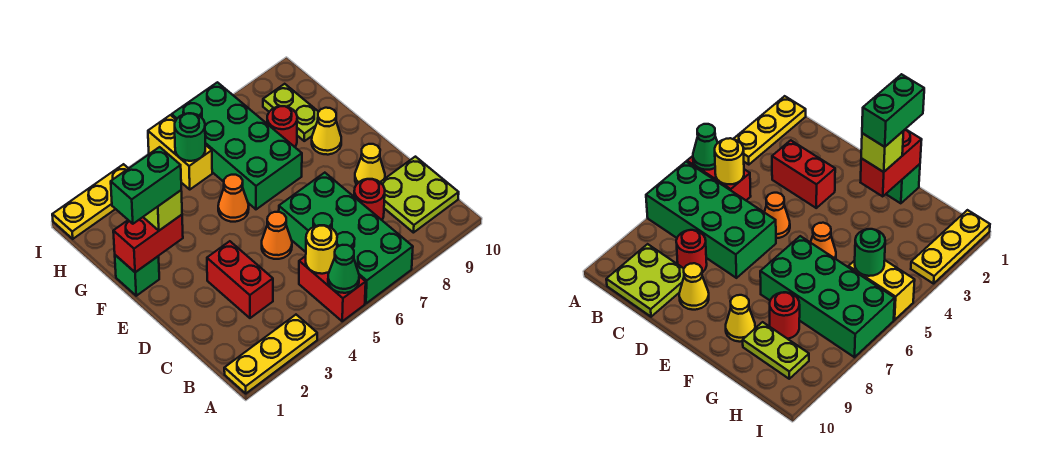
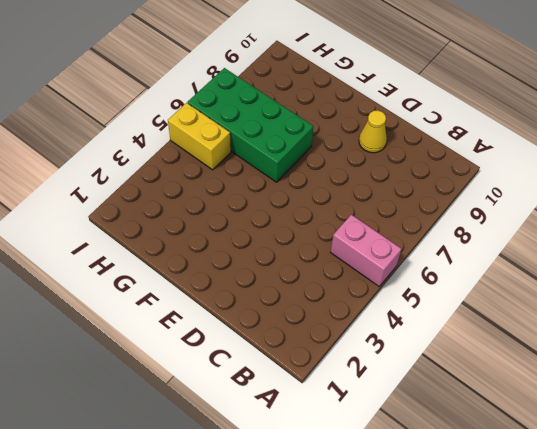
pink brick A5:B5 level 1 -> red brick A5:B5 level 1
none -> yellow plate A1:A3 level 1
none -> green brick A6:D7 level 1
none -> lime plate B9:C10 level 1

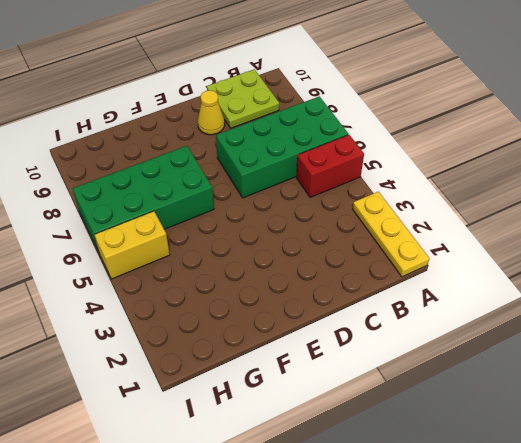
none -> red brick C3:D3 level 1
none -> red round brick C8 level 1
none -> orange cone D5 level 1

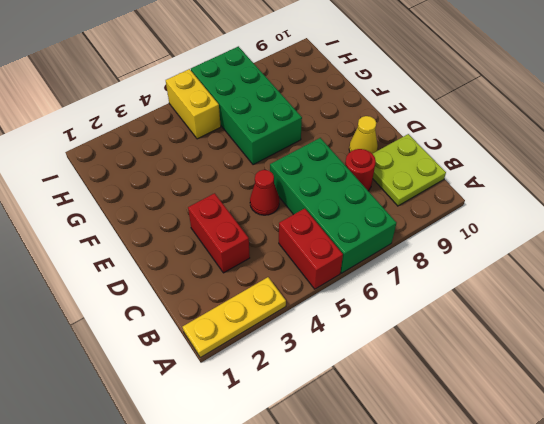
red cone D5 level 1 -> orange cone D5 level 1
none -> green brick F1 level 1
none -> orange cone F5 level 1
none -> yellow cone F9 level 1

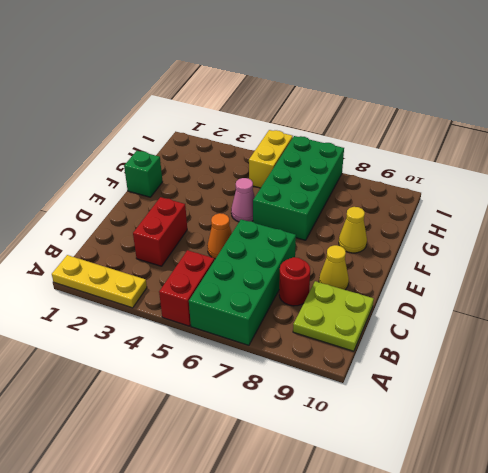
pink cone F5 level 1 -> orange cone F5 level 1
none -> red round brick G8 level 1
none -> lime plate G9:H9 level 1
none -> yellow plate I1:I3 level 1

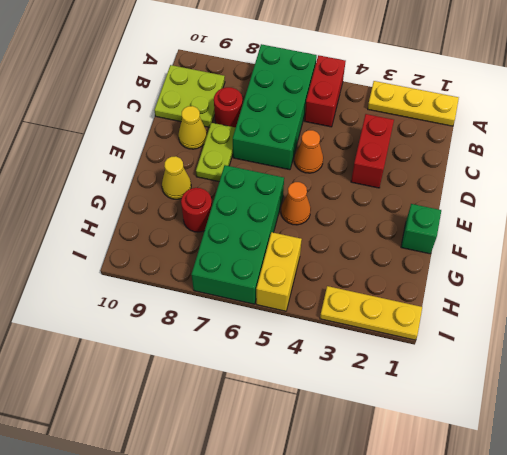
lime plate D8:E8 level 1 -> lime plate G9:H9 level 1
none -> green cone A5 level 2
none -> yellow round brick B5 level 2
none -> red brick F1:F2 level 2

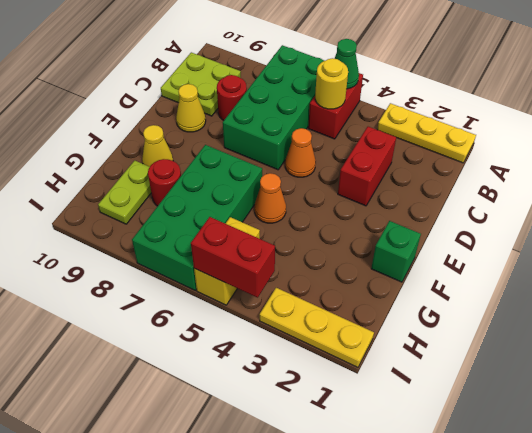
red brick I4:I5 level 2 -> red brick F1:F2 level 2
none -> green round brick H5 level 2
none -> lime brick F2 level 3
none -> green brick F1:F2 level 4

